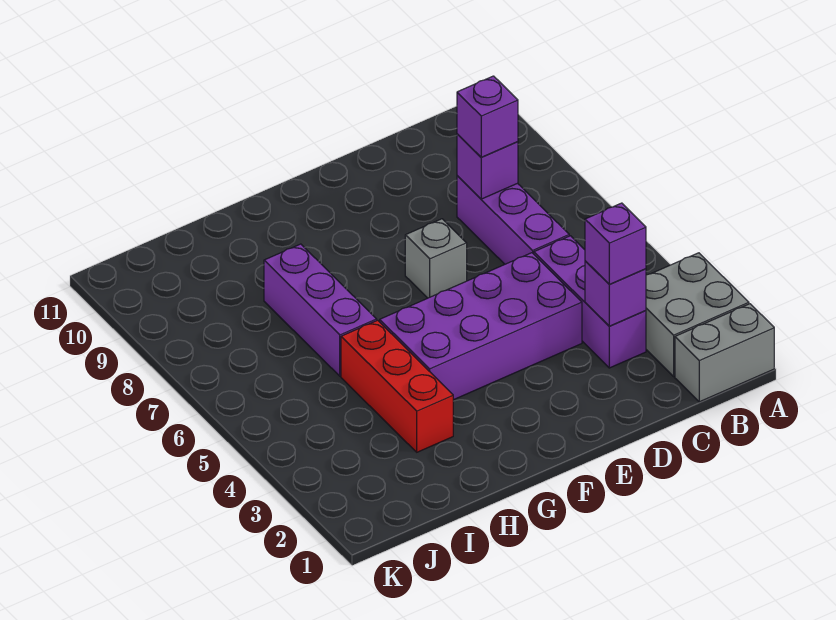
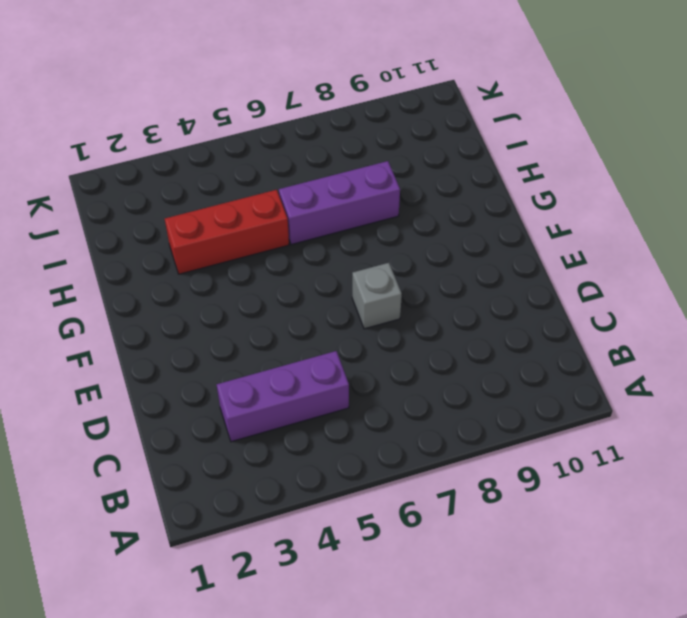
none -> grey brick A1:B1 level 1
none -> grey brick A2:B3 level 1
none -> purple brick C6:C8 level 1

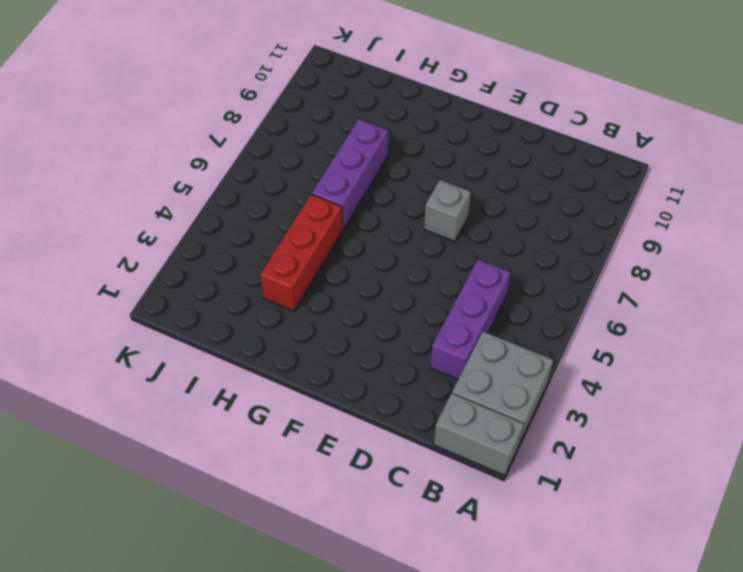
none -> purple brick C6:C8 level 1
none -> purple brick D4:G5 level 1
none -> purple brick C3 level 2

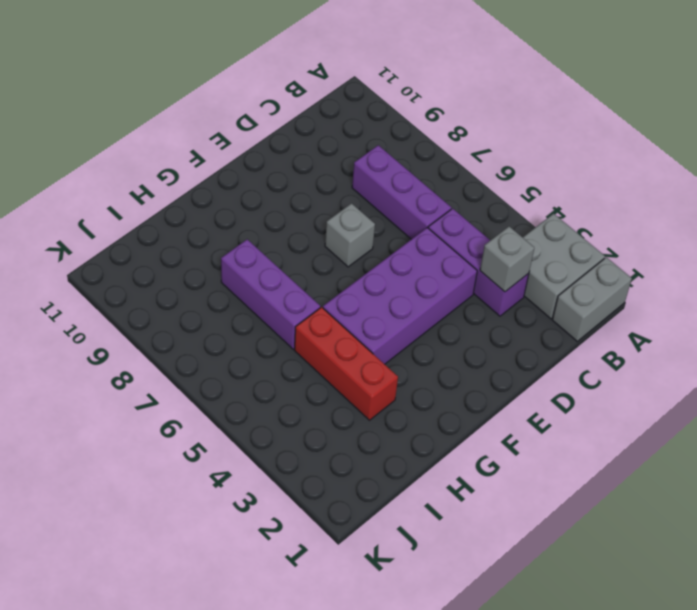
grey brick C3 level 2 -> purple brick C3 level 2
none -> purple brick C8 level 2
none -> purple brick C3 level 3
none -> purple brick C8 level 3

